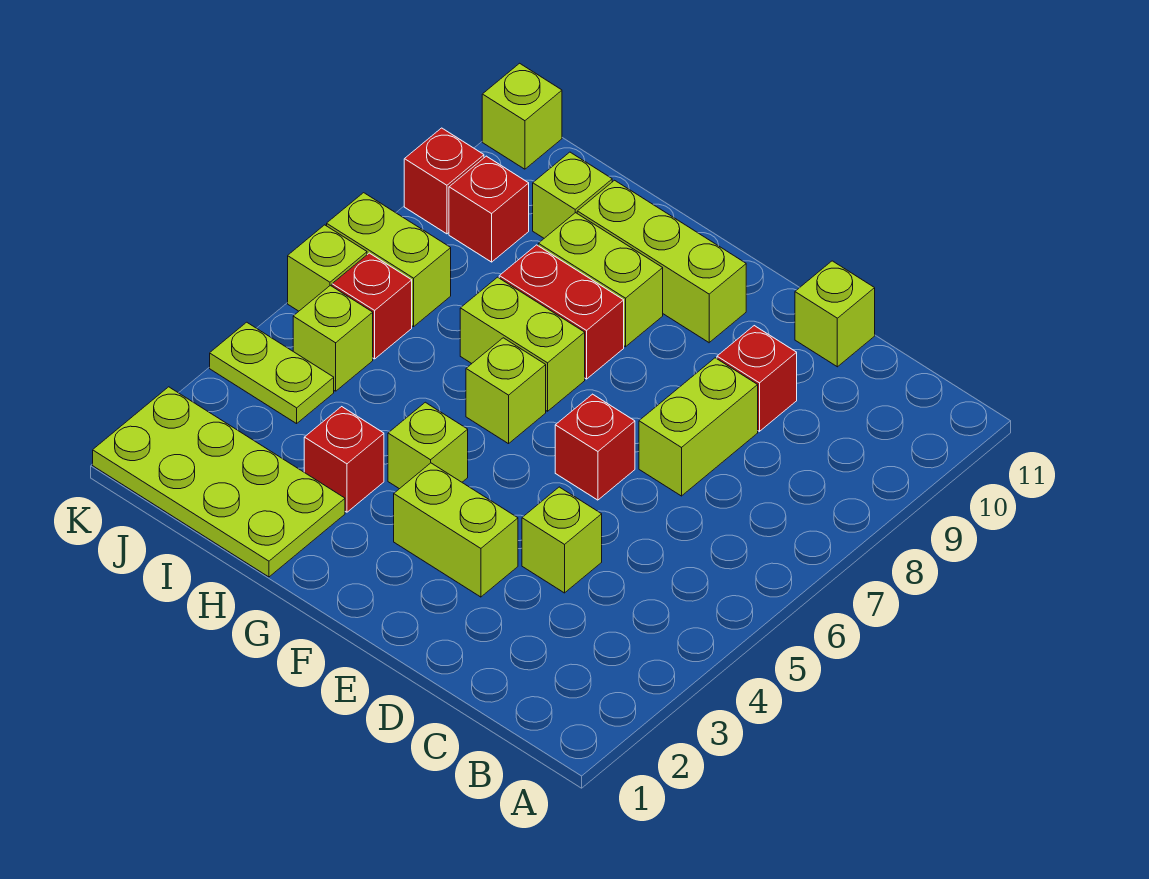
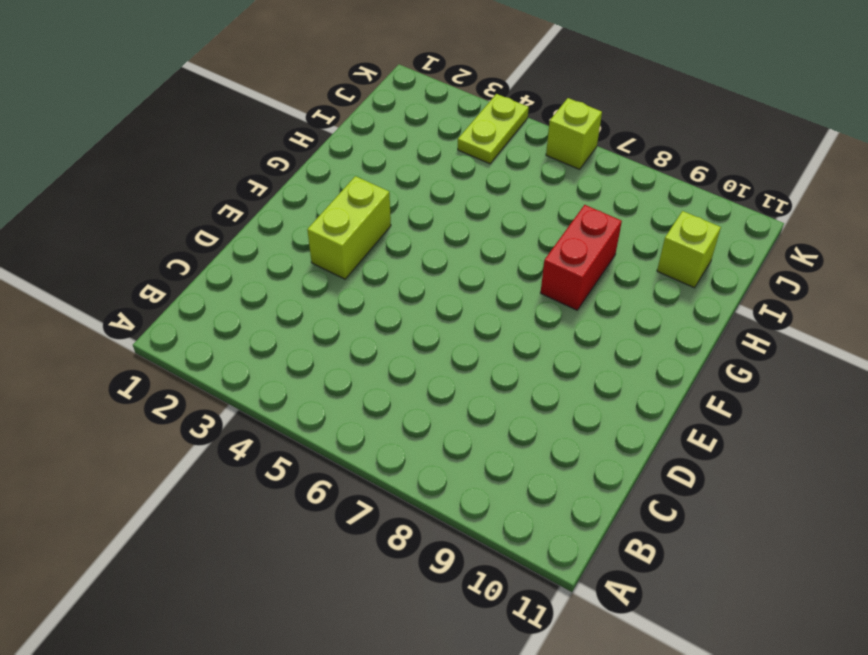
none -> lime brick D4 level 1
none -> lime brick D7:D8 level 1
none -> red brick D9 level 1

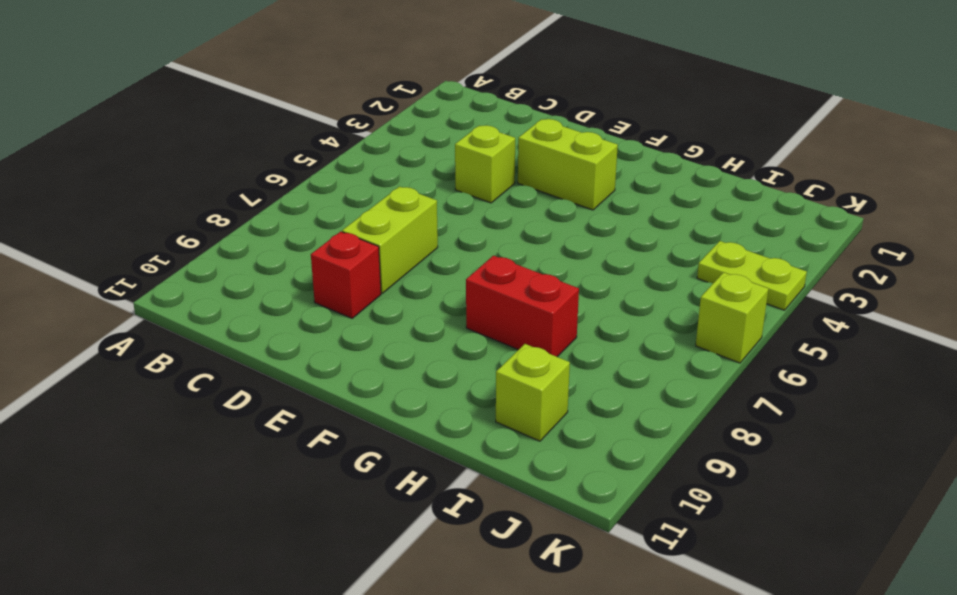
none -> lime brick D11 level 1
none -> red brick E6 level 1
none -> lime brick F10:H10 level 1

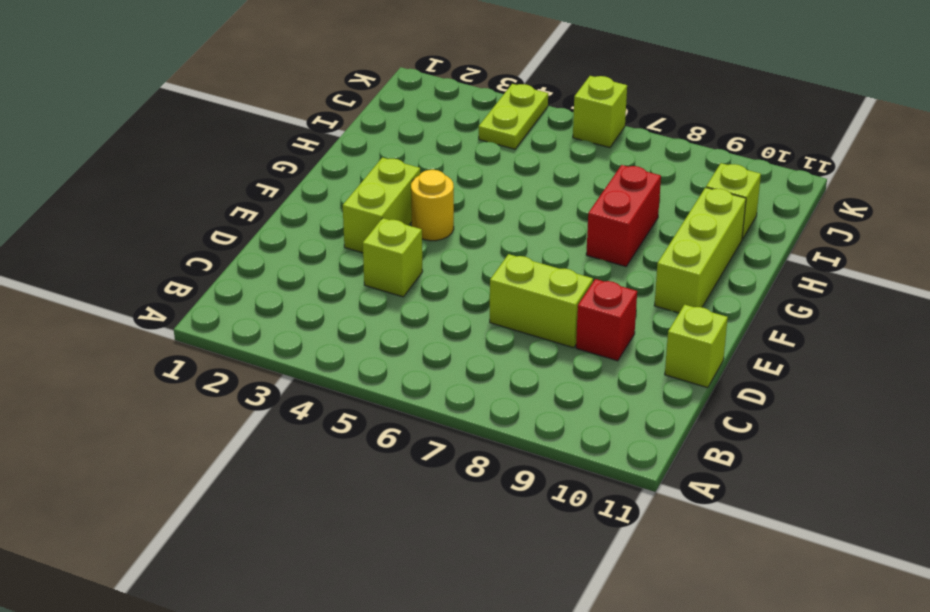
yellow round brick F4 level 1 -> none
none -> red brick E6 level 1
none -> lime brick G4 level 1
none -> lime brick G6 level 1

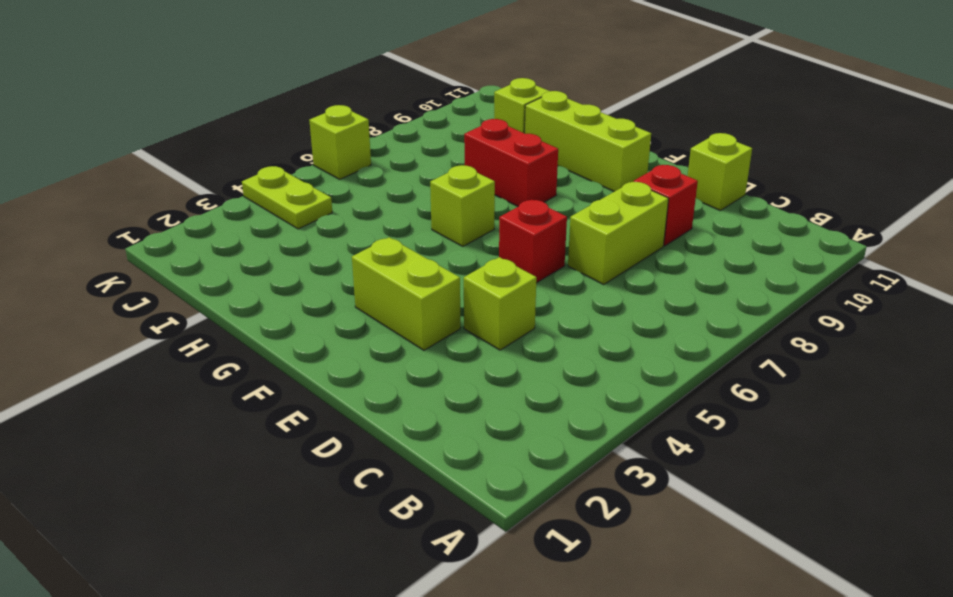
none -> lime brick G4 level 1
none -> lime brick G7:H7 level 1
none -> lime brick G9:H9 level 1

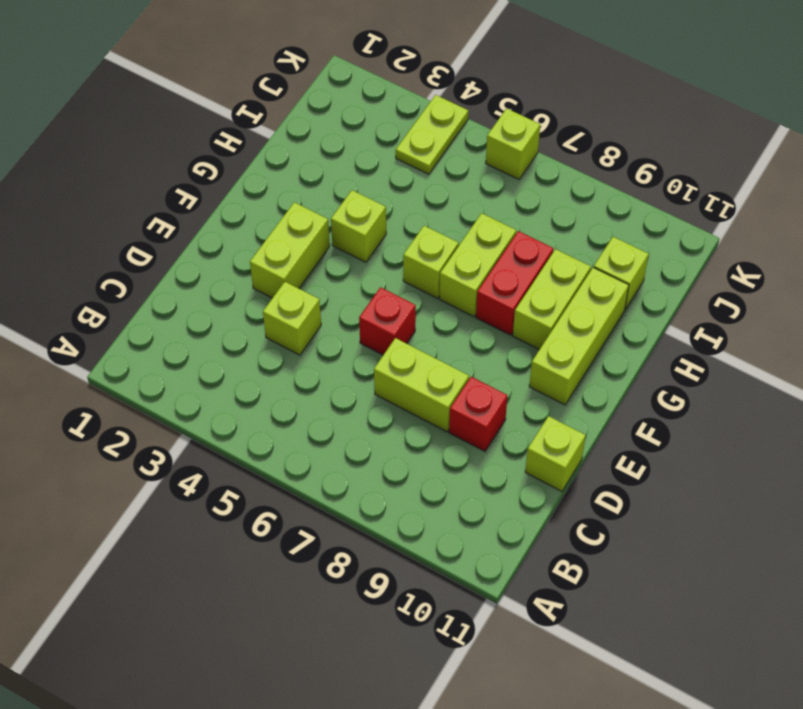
none -> lime plate H1:K2 level 1
none -> red brick H3 level 1
none -> lime brick J5 level 1

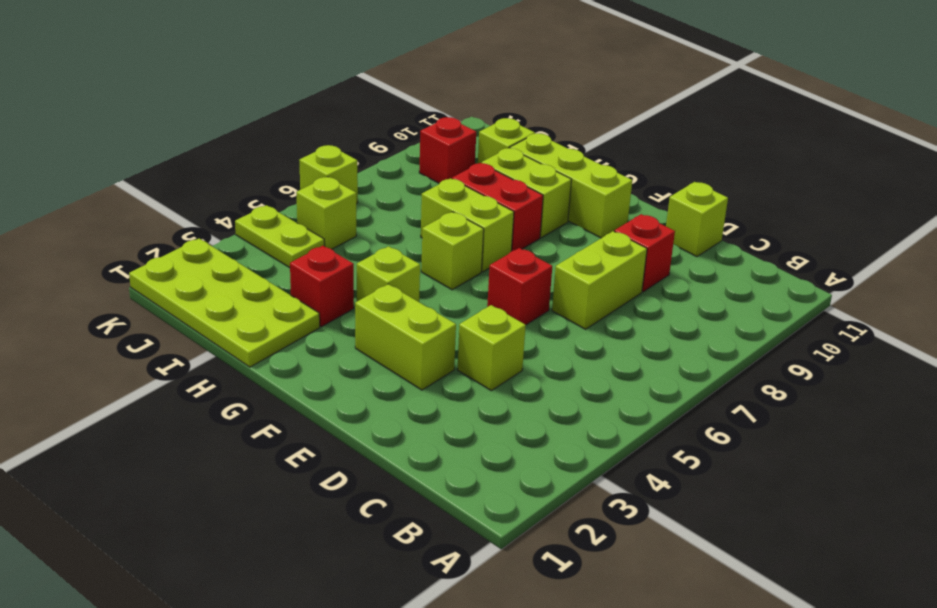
none -> red brick J6 level 1
none -> lime brick J7:K7 level 1
none -> red brick K9 level 1

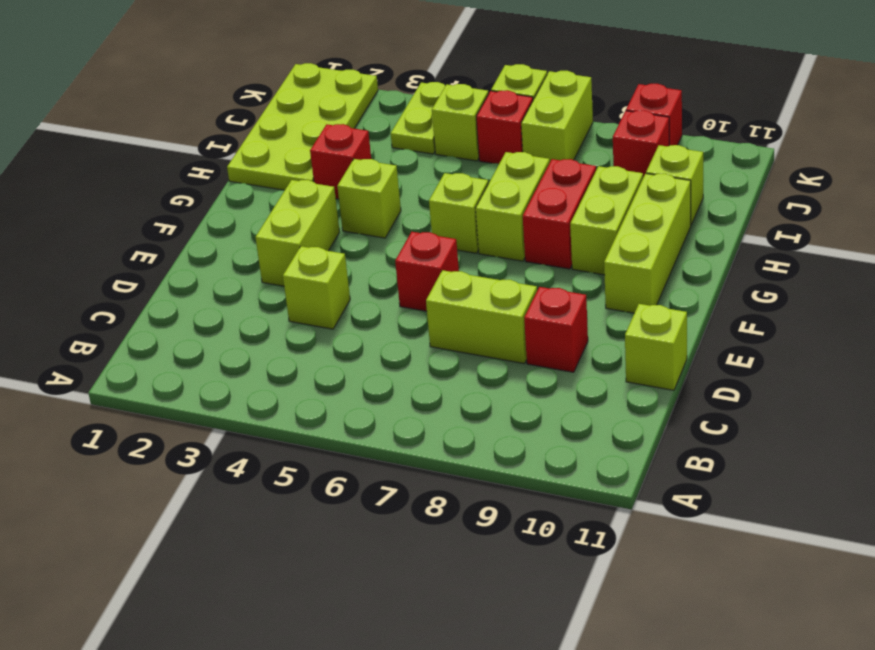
none -> lime brick K11 level 1

